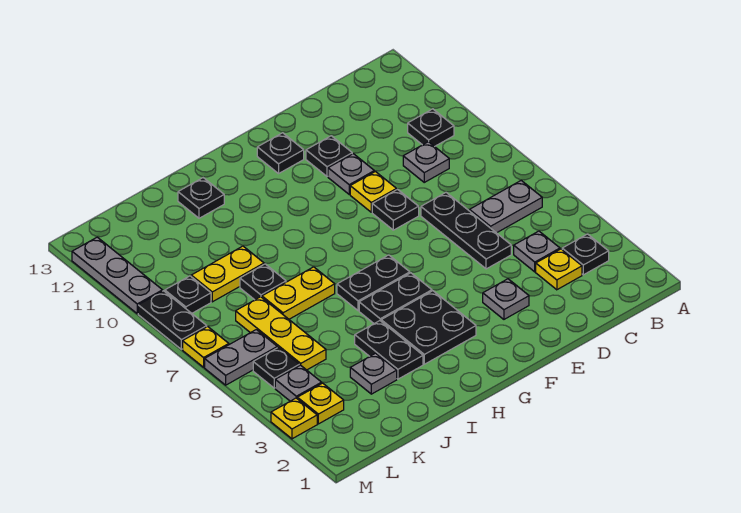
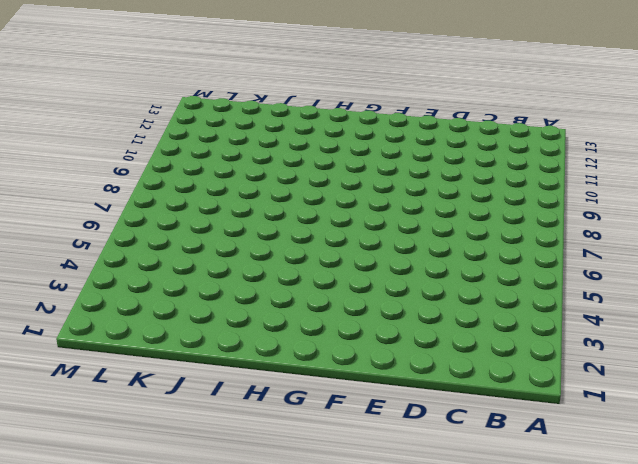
none -> black plate B3 level 1
none -> grey plate B6:C6 level 1
none -> black plate B10 level 1
none -> yellow plate C3 level 1

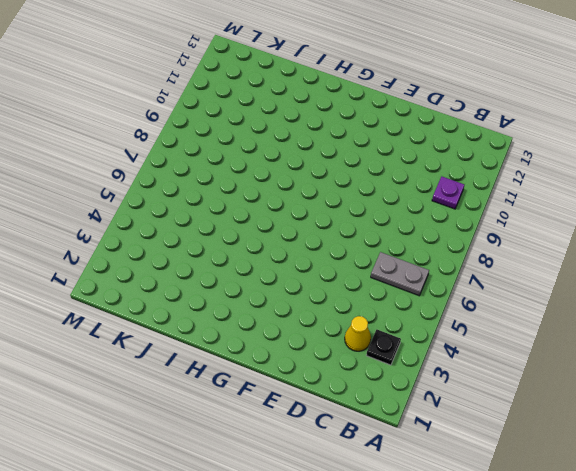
purple plate B10 level 1 -> black plate B10 level 1
yellow cone C3 level 1 -> yellow plate C3 level 1
none -> grey plate C4 level 1
none -> grey plate C9 level 1
none -> black plate D5:D7 level 1
none -> grey plate E3 level 1

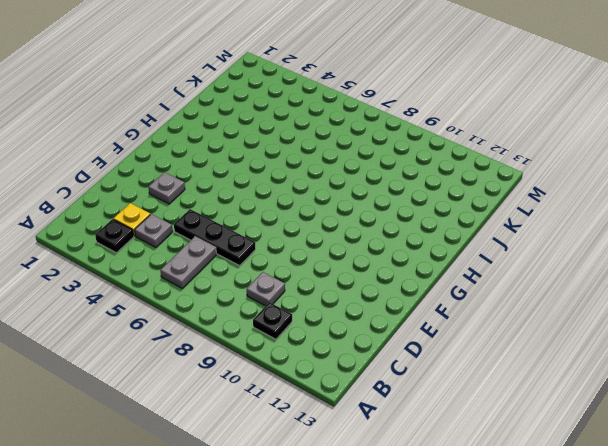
none -> black plate E8 level 1
none -> yellow plate E9 level 1
none -> grey plate E10 level 1
none -> black plate E11 level 1

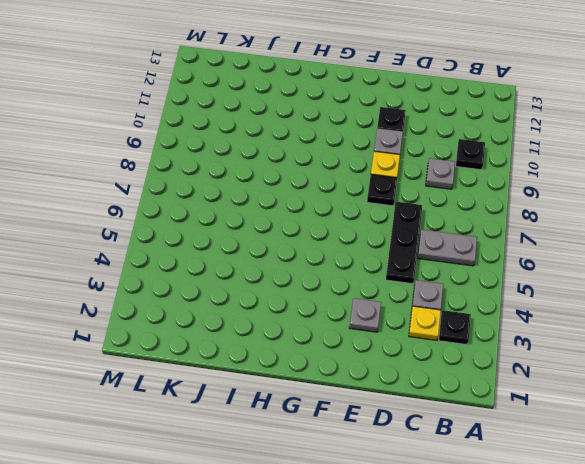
none -> black plate F12 level 1
none -> black plate G3:H4 level 1
none -> black plate G5:H5 level 1
none -> black plate G6:H6 level 1

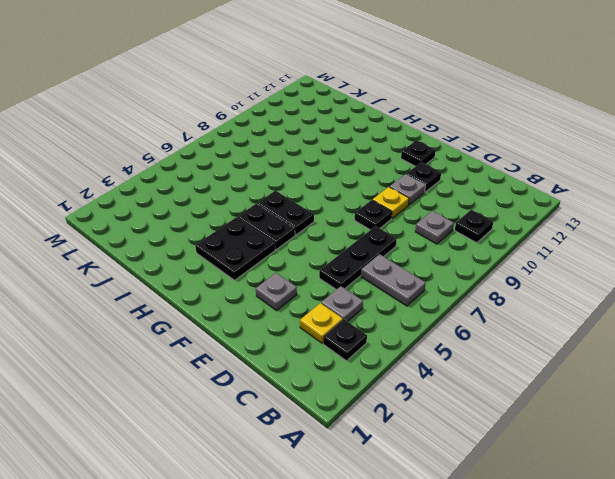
none -> black plate I3:I4 level 1
none -> yellow plate I7:J7 level 1
none -> black plate I12 level 1
none -> grey plate J3 level 1

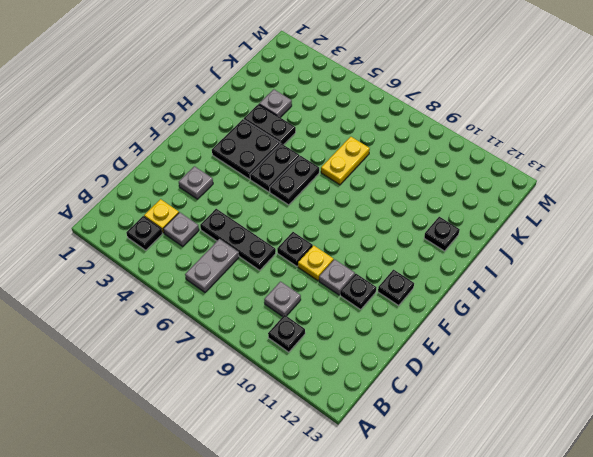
none -> black plate J8 level 1
none -> yellow plate J9:K9 level 1
none -> yellow plate K5:K7 level 1
none -> yellow plate L3 level 1

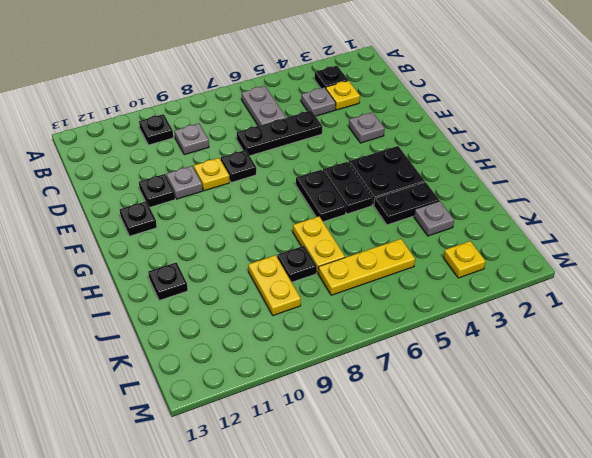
none -> grey plate L4 level 1
none -> black plate L5 level 1
none -> grey plate L6:M6 level 1
none -> black plate L9 level 1

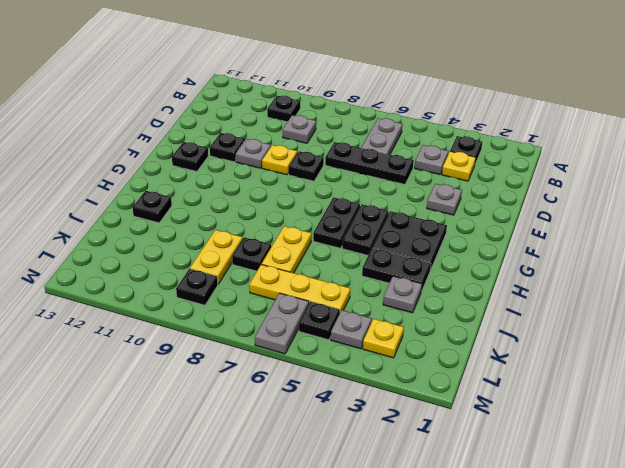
none -> yellow plate M3 level 1
none -> yellow plate M7 level 1
none -> black plate M8:M9 level 1
none -> grey plate M10:M12 level 1

